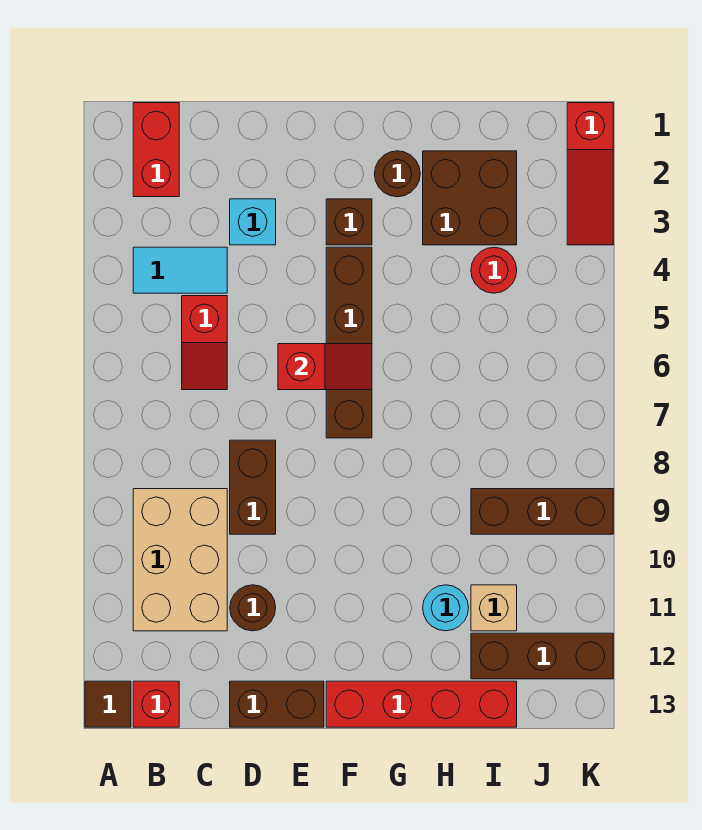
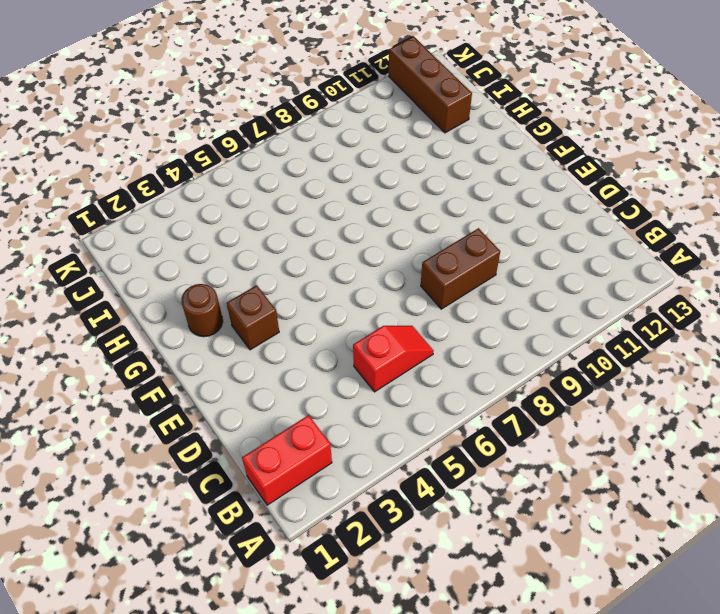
none -> brown tile A13 level 1
none -> cyan tile B4:C4 level 1
none -> tan brick B9:C11 level 1

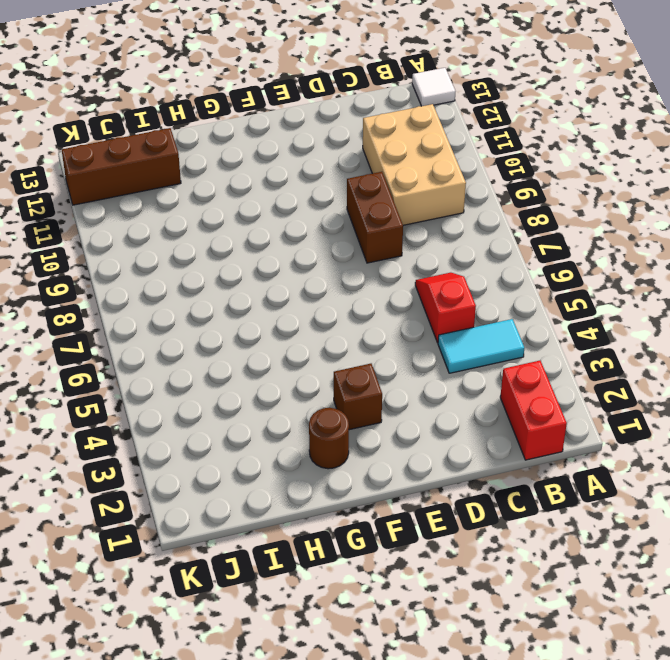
white tile A13 level 1 -> brown tile A13 level 1
none -> red brick B13 level 1
none -> cyan brick D3 level 1
none -> brown round brick D11 level 1

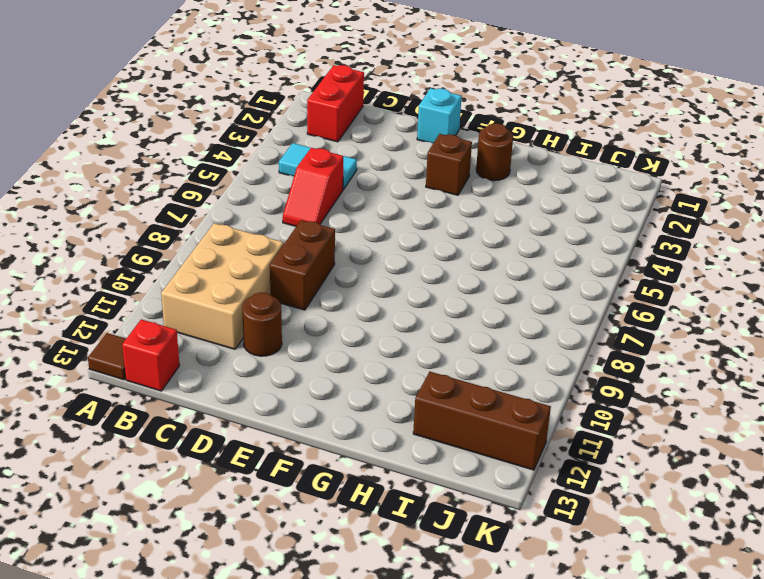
cyan brick E1 level 1 -> cyan brick D3 level 1
none -> brown brick D13:E13 level 1
none -> brown brick F4:F7 level 1
none -> red brick F13:I13 level 1

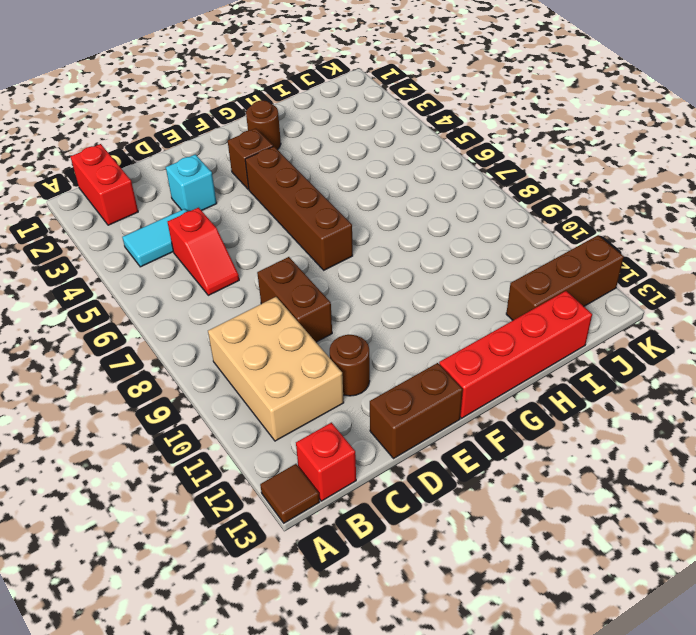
none -> brown brick H2:I3 level 1
none -> cyan round brick H11 level 1
none -> red round brick I4 level 1

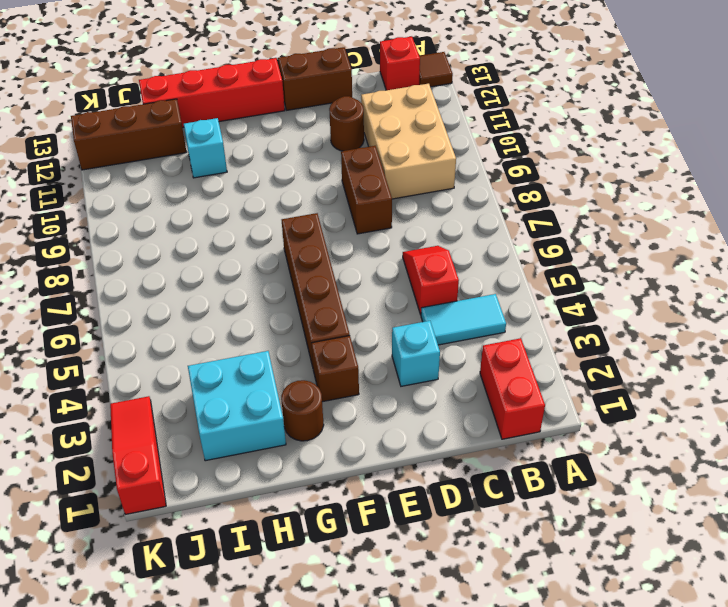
cyan brick H2:I3 level 1 -> brown brick H2:I3 level 1
cyan brick H11 level 1 -> cyan round brick H11 level 1
none -> red round brick I4 level 1
none -> brown brick I9:K9 level 1
none -> tan brick I11 level 1

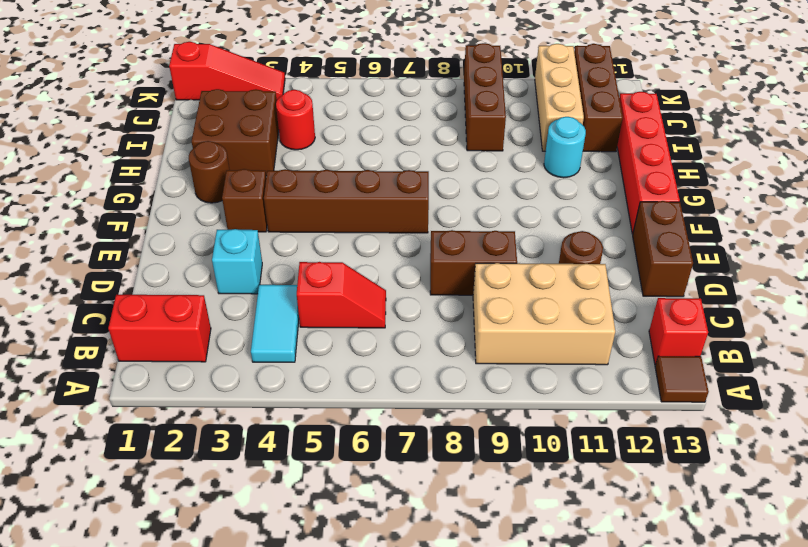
tan brick I11:K11 level 1 -> tan brick I11 level 1
none -> red slope E6:F6 level 2 top E

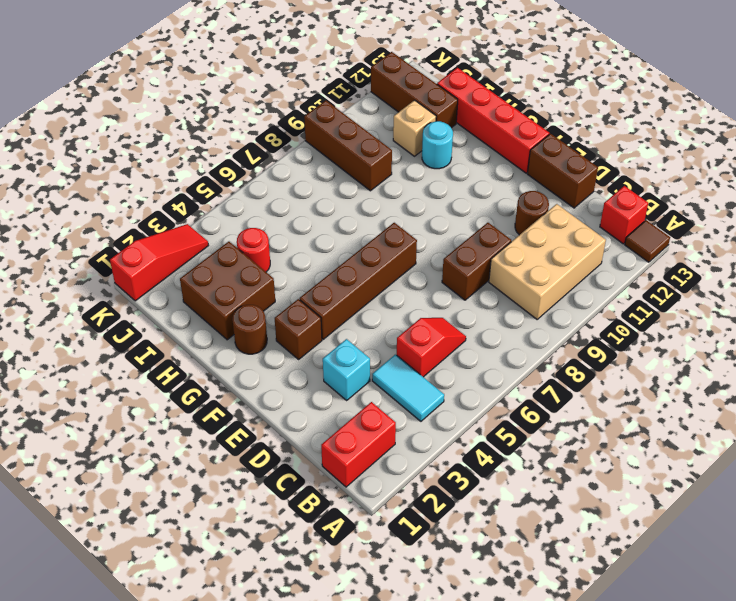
none -> red slope E6:F6 level 2 top E

